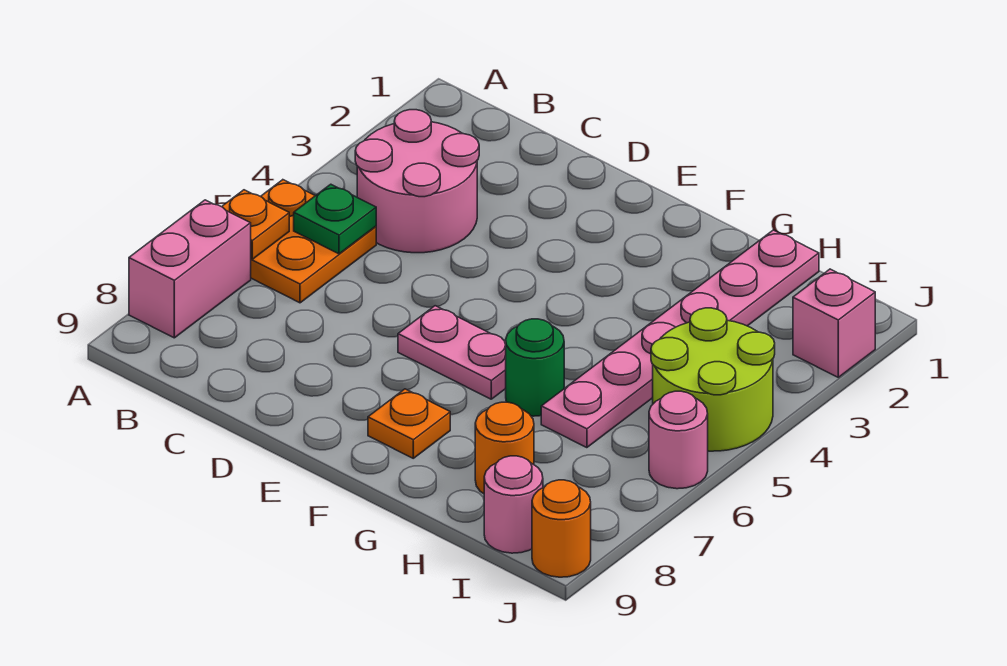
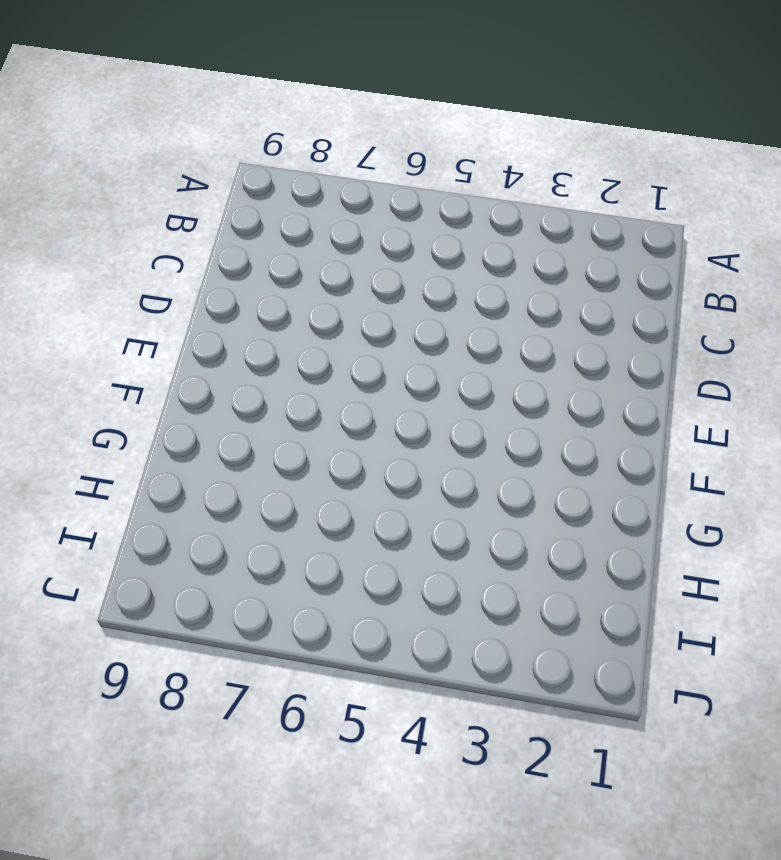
none -> orange plate A5:B6 level 1
none -> pink brick A7:A8 level 1
none -> pink round brick B3:C4 level 1

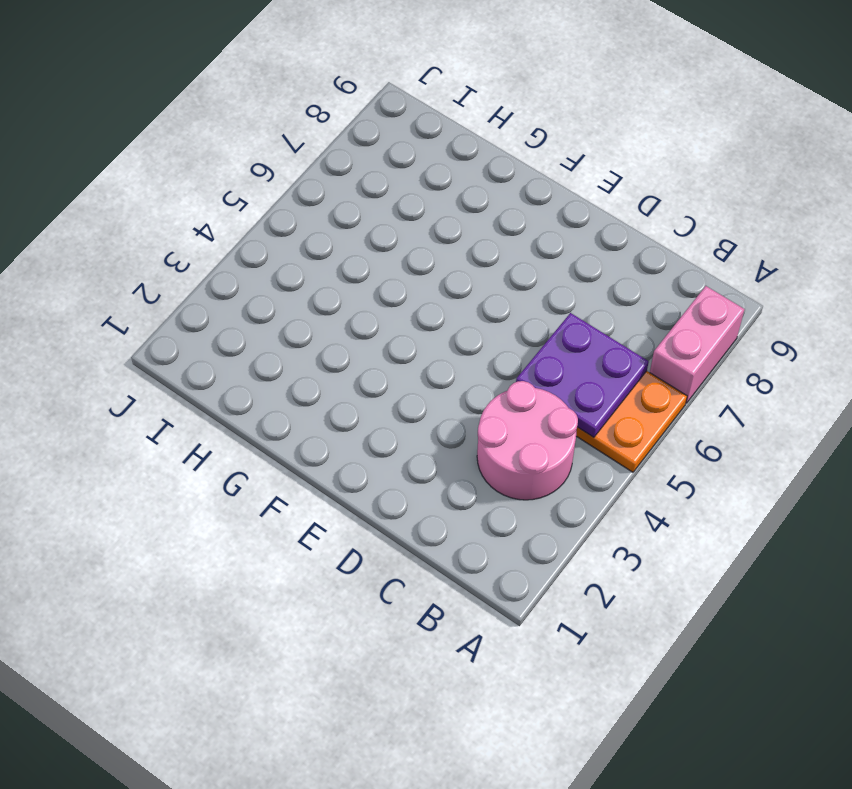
purple plate B5:C6 level 2 -> green plate B5 level 2
none -> pink plate E6:F6 level 1
none -> orange plate F8 level 1
none -> green round brick G6 level 1

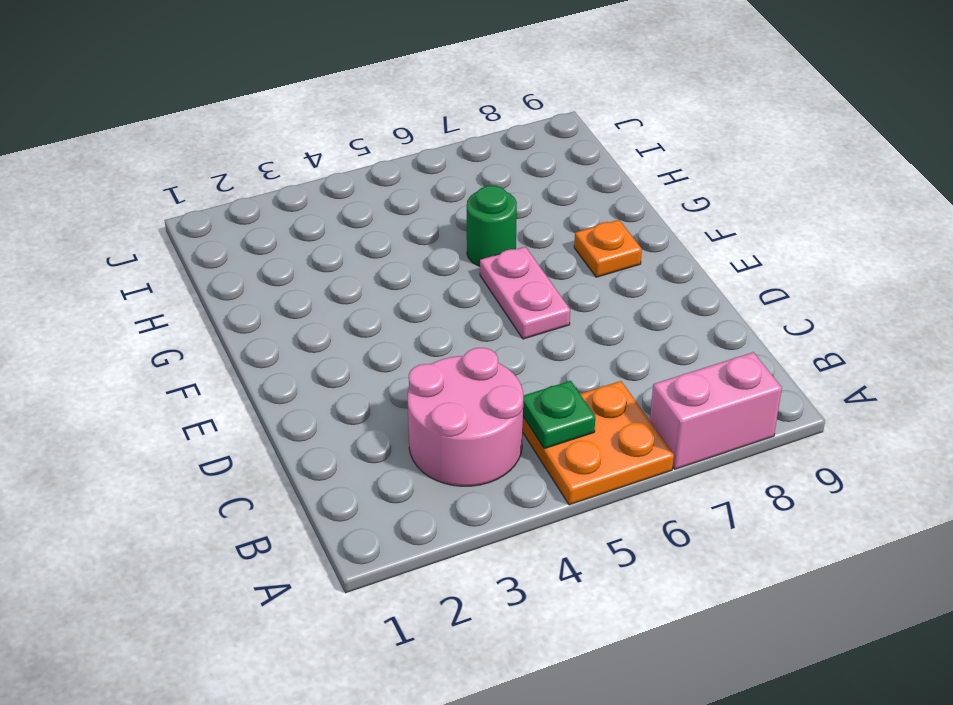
none -> pink plate H1:H6 level 1
none -> orange round brick H8 level 1
none -> lime round brick I4:J5 level 1

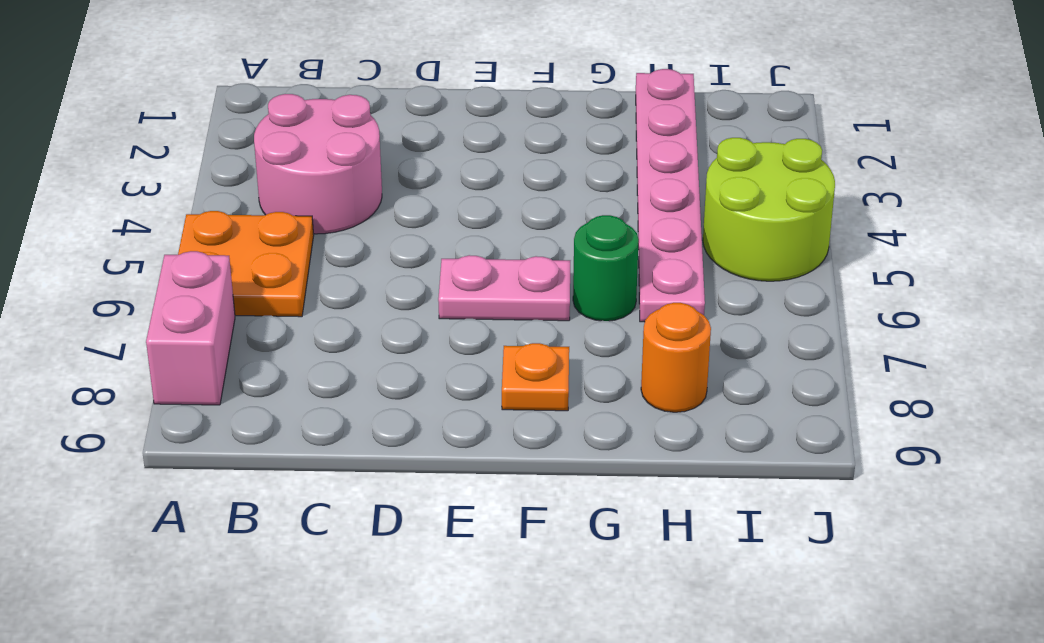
none -> pink round brick I9 level 1
none -> pink brick J2 level 1
none -> pink round brick J6 level 1

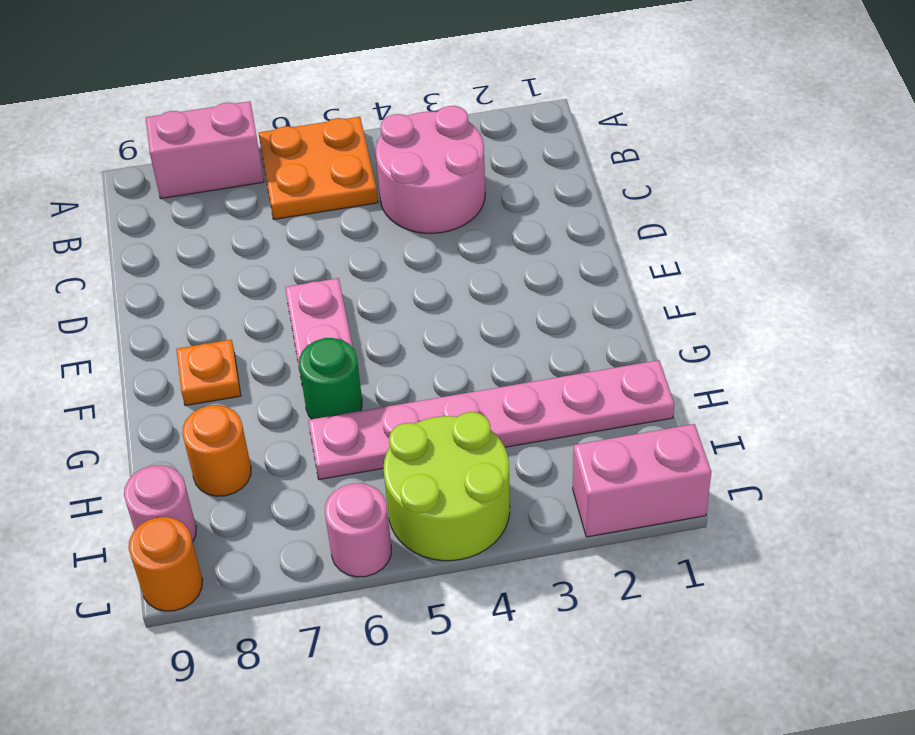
pink brick J1:J2 level 1 -> pink brick J2 level 1
none -> orange plate A6 level 2
none -> green plate B5 level 2

